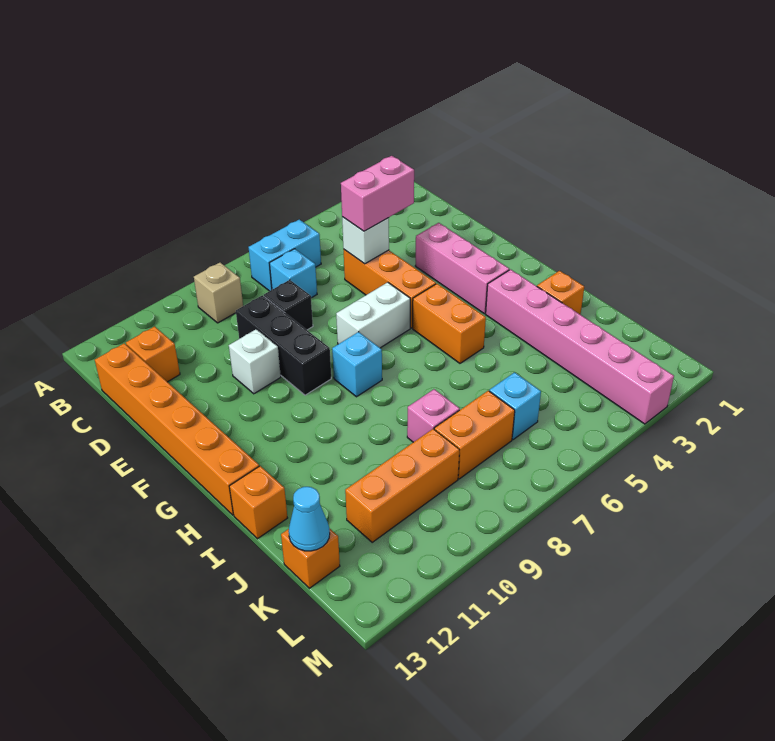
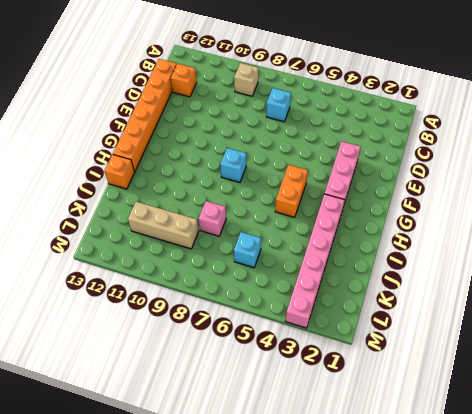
tan brick K9:K11 level 1 -> orange brick K9:K11 level 1
none -> cyan brick B6:B7 level 1
none -> orange brick D5:F5 level 1
none -> black brick D8 level 1

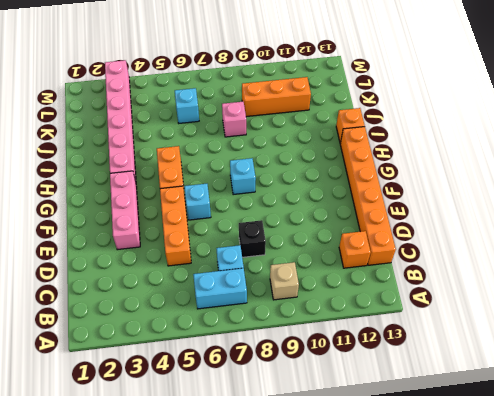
cyan brick F6 level 1 -> white brick F6:F7 level 1
none -> black brick D9:F9 level 1
none -> white brick E10 level 1
none -> orange brick I2 level 1

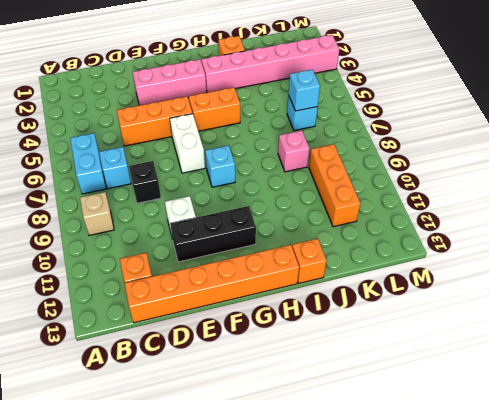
black brick E11:G11 level 1 -> black brick D9:F9 level 1
cyan brick K6 level 2 -> none
none -> orange brick K7:K8 level 1
none -> orange brick K13 level 1
none -> white brick D5 level 2

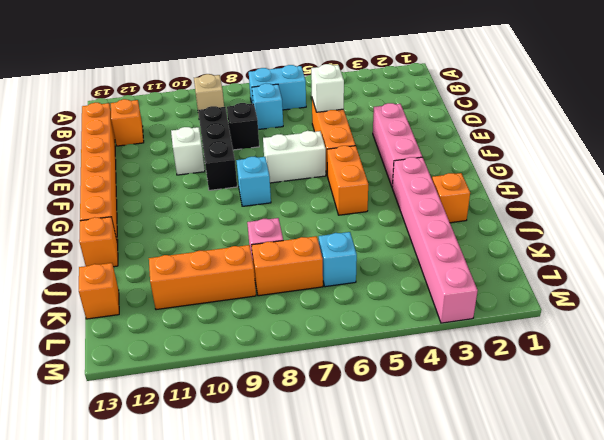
none -> cyan cone K13 level 2
none -> pink brick D4:D5 level 3

